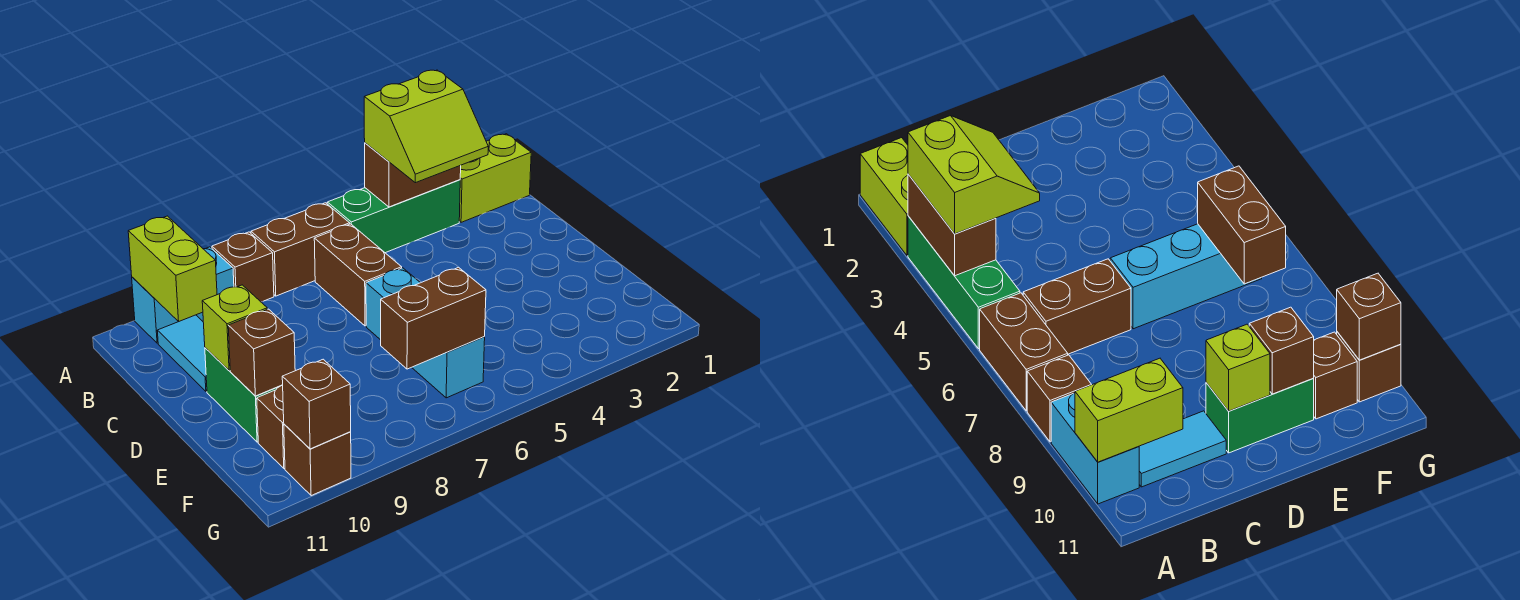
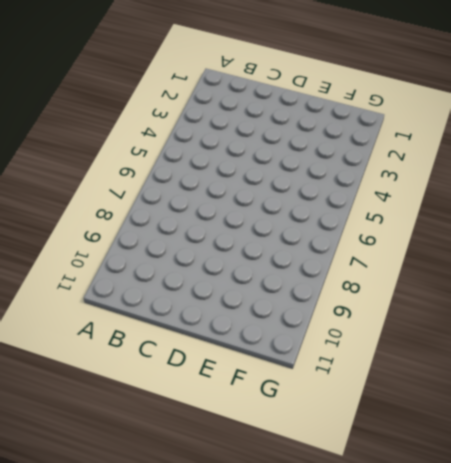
none -> lime brick A1:A2 level 1
none -> green brick A3:A5 level 1
none -> brown brick A6:A7 level 1

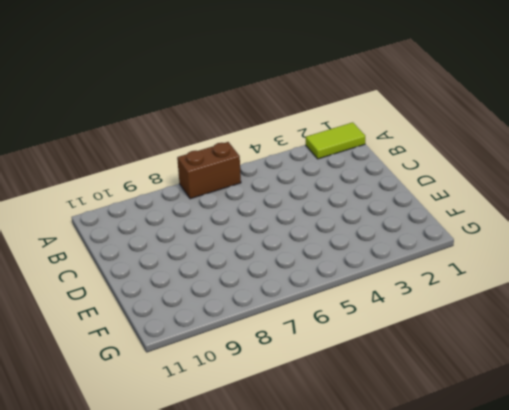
lime tile A1:A2 level 1 -> lime brick A1:A2 level 1
none -> green brick A3:A5 level 1
none -> brown brick A8 level 1
none -> cyan brick A9:A10 level 1

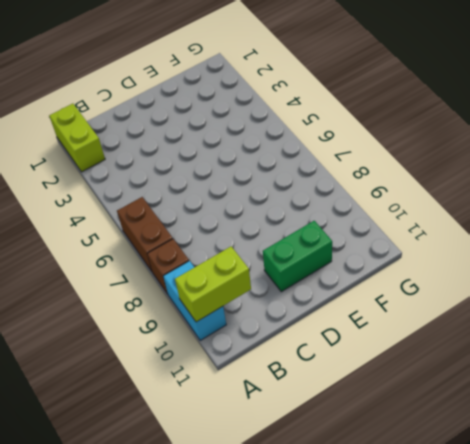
none -> green brick A3:A5 level 1
none -> brown brick B6:C6 level 1
none -> cyan tile B10:C10 level 1

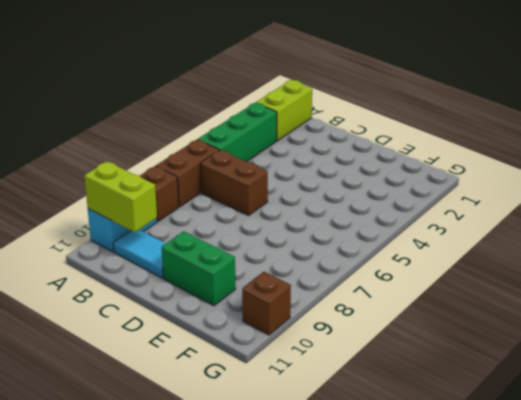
none -> cyan brick D6:F6 level 1
none -> brown brick F10 level 1
none -> brown brick A3:A4 level 2

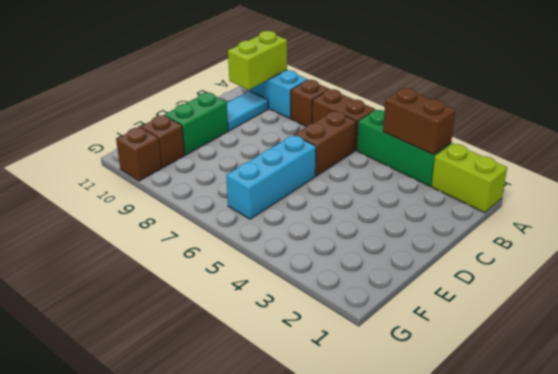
none -> lime brick D10 level 2
none -> brown brick E10 level 2
none -> brown brick F6:F7 level 2

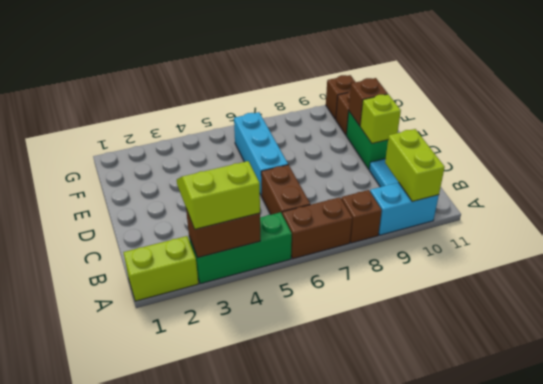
none -> brown brick F6:F7 level 2
none -> brown brick G10 level 2

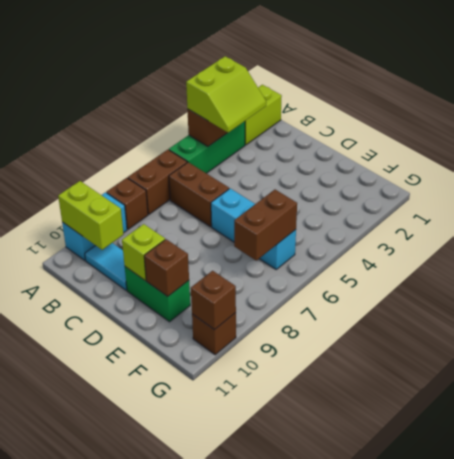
none -> brown brick F10 level 1

